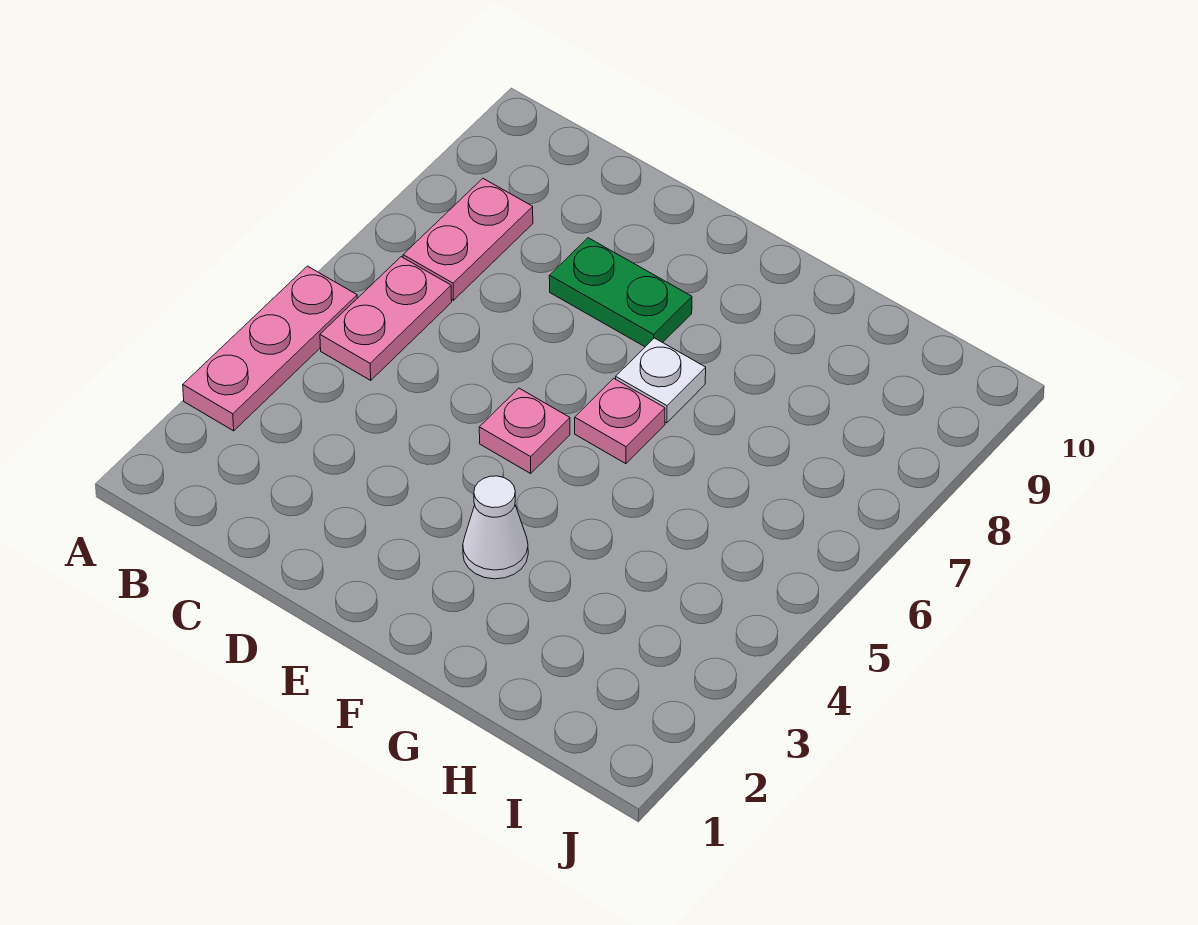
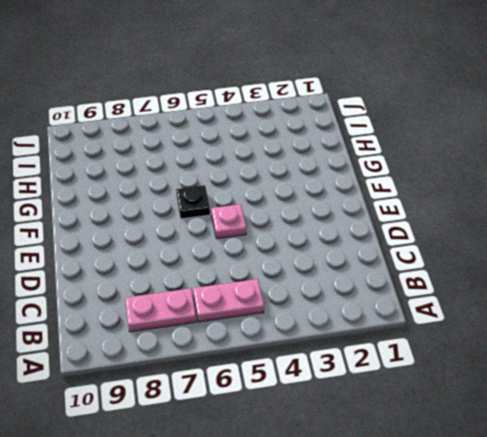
black plate F6 level 1 -> pink plate F6 level 1
none -> pink plate A3:A5 level 1
none -> green plate D8:E8 level 1

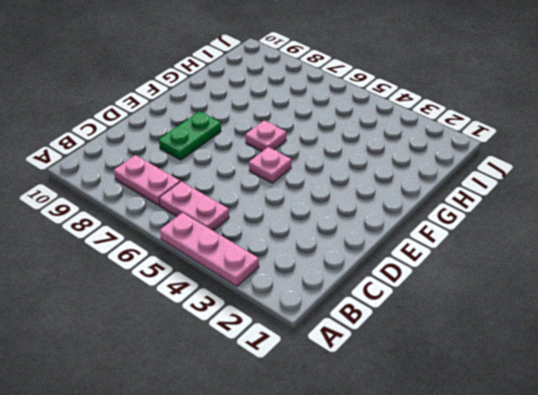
none -> white cone F3 level 1
none -> white plate F7 level 1

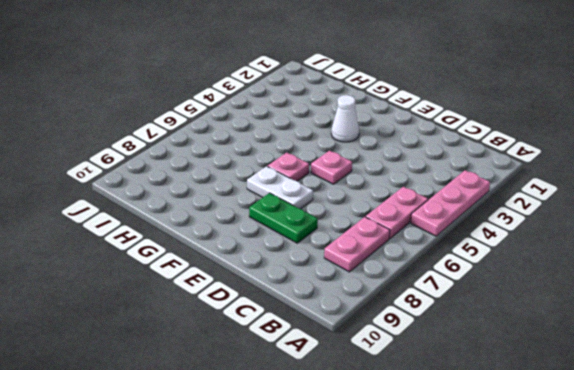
white plate E7:F7 level 1 -> white plate F7 level 1

